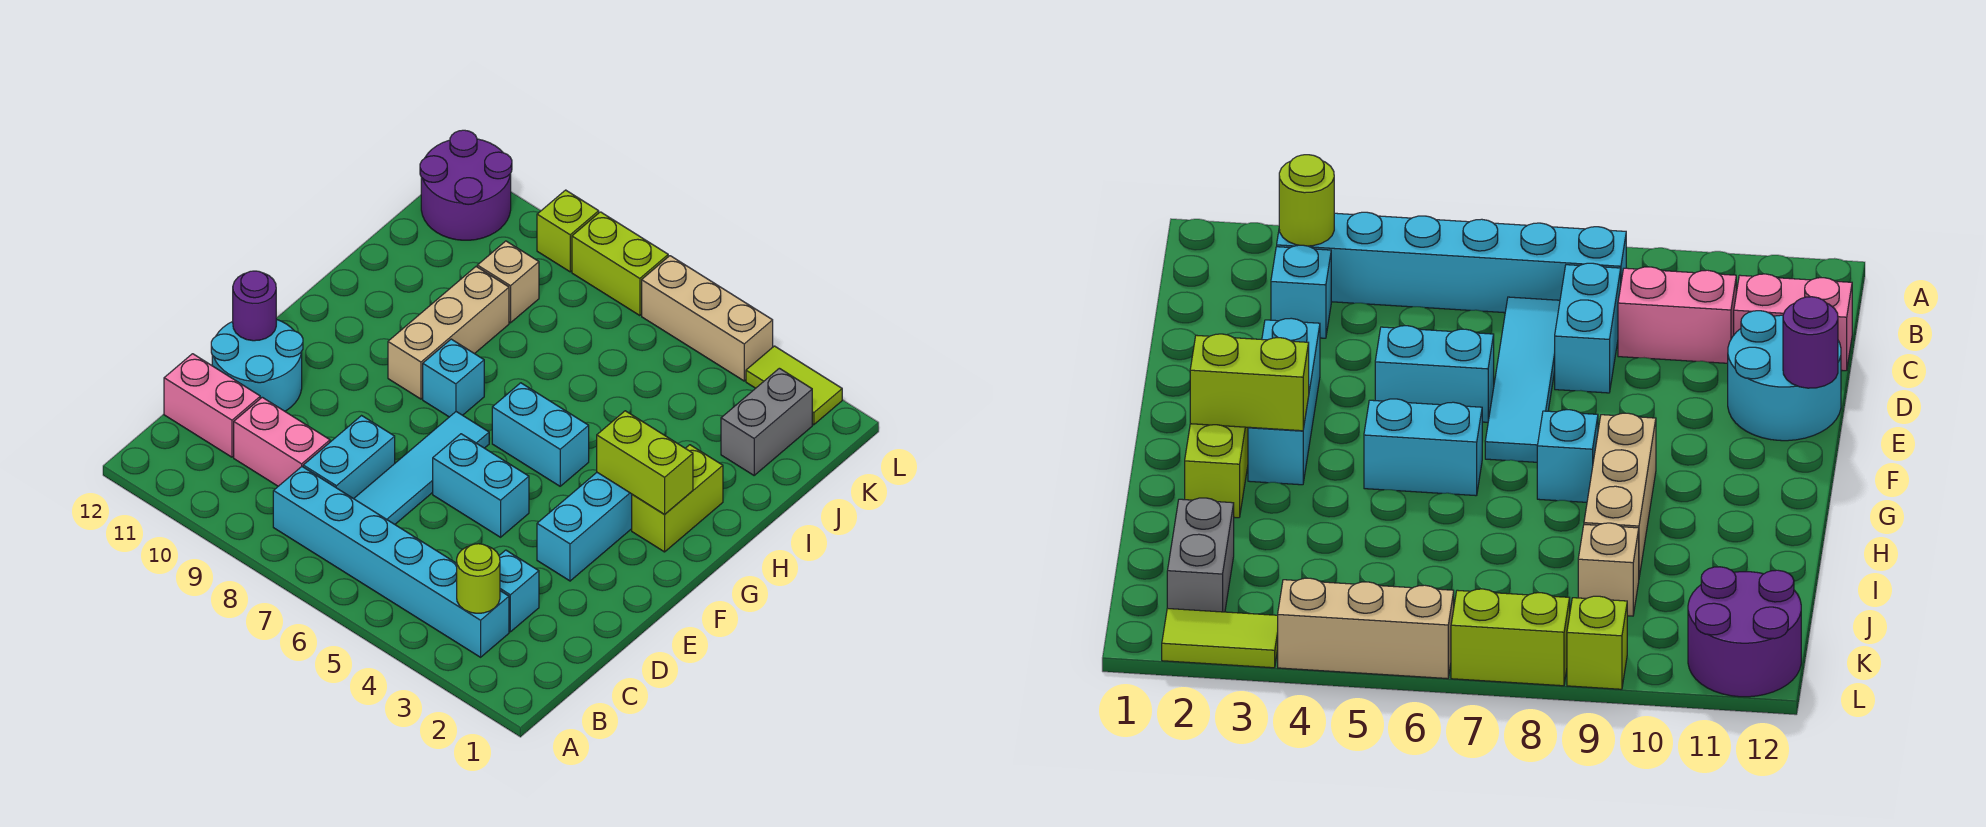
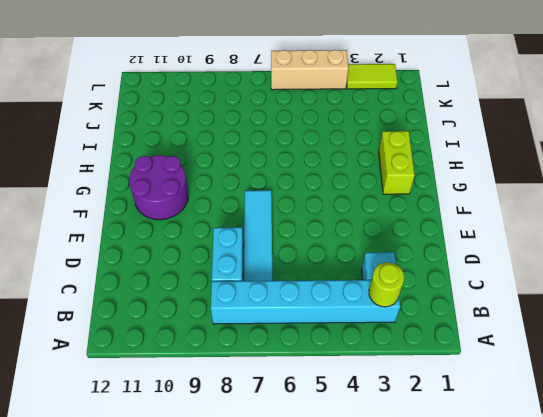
purple round brick F10:G11 level 1 -> purple round brick K11:L12 level 1
none -> pink brick C9:C10 level 1
none -> pink brick C11:C12 level 1
none -> cyan round brick D11:E12 level 1

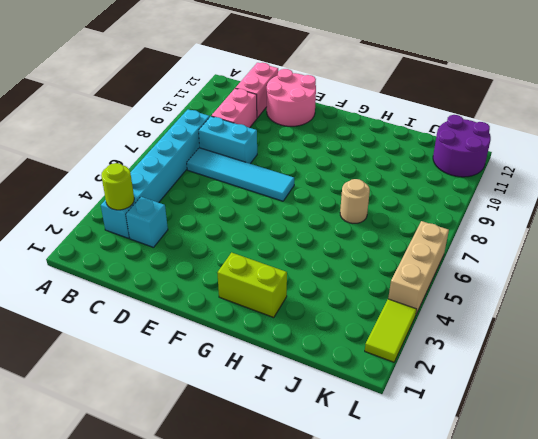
pink round brick D11:E12 level 1 -> cyan round brick D11:E12 level 1
tan round brick I7 level 1 -> none
none -> cyan brick E3:G3 level 1
none -> cyan brick E5:E6 level 1
none -> cyan brick G5:G6 level 1

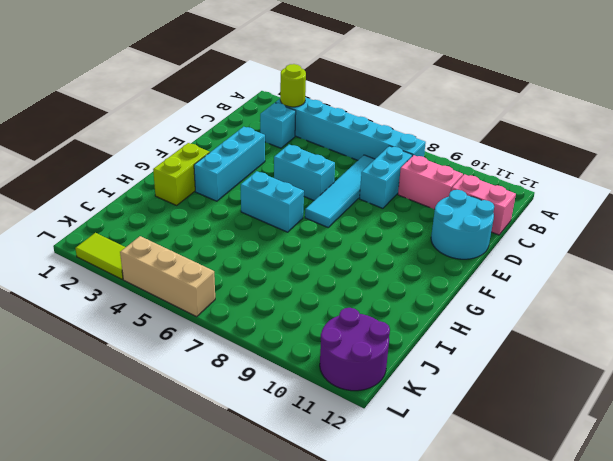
none -> cyan brick G8 level 1
none -> tan brick G9:I9 level 1
none -> grey brick J2:K2 level 1

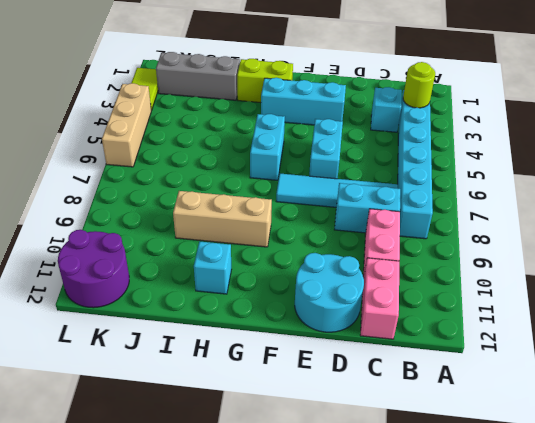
cyan brick H11 level 1 -> cyan brick G8 level 1
grey brick I2:K2 level 1 -> grey brick J2:K2 level 1
none -> tan brick J9 level 1
none -> lime brick L7:L8 level 1
none -> lime brick L9 level 1

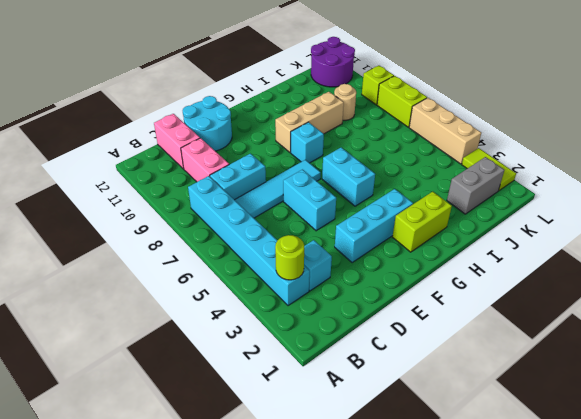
tan round brick J9 level 1 -> tan brick J9 level 1
none -> purple round brick E12 level 2
none -> lime brick G2:G3 level 2

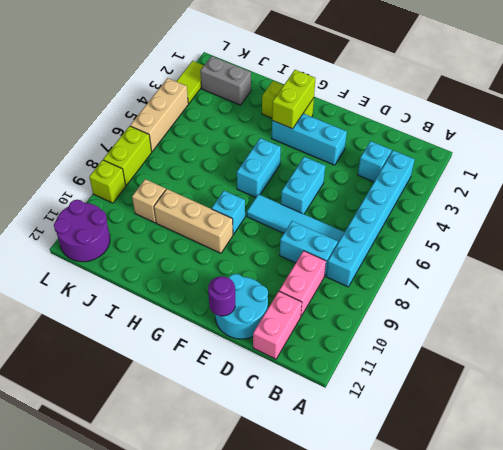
none -> lime round brick B3 level 2

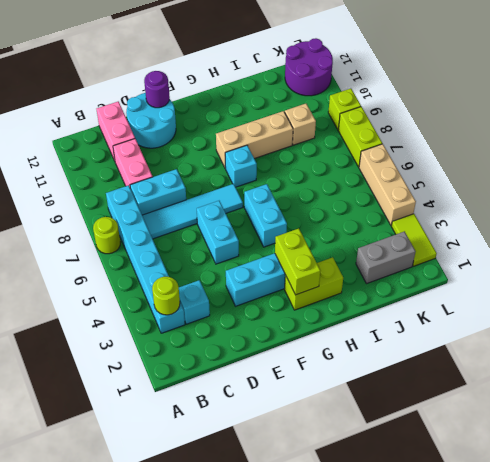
lime round brick A7 level 1 -> none

